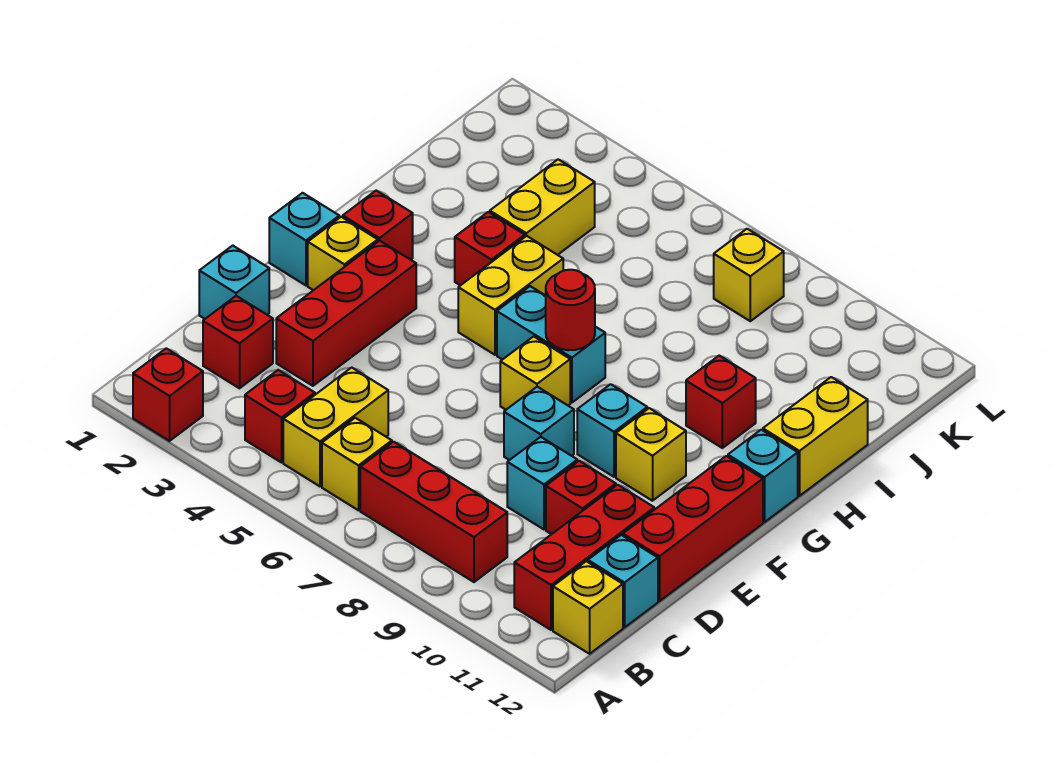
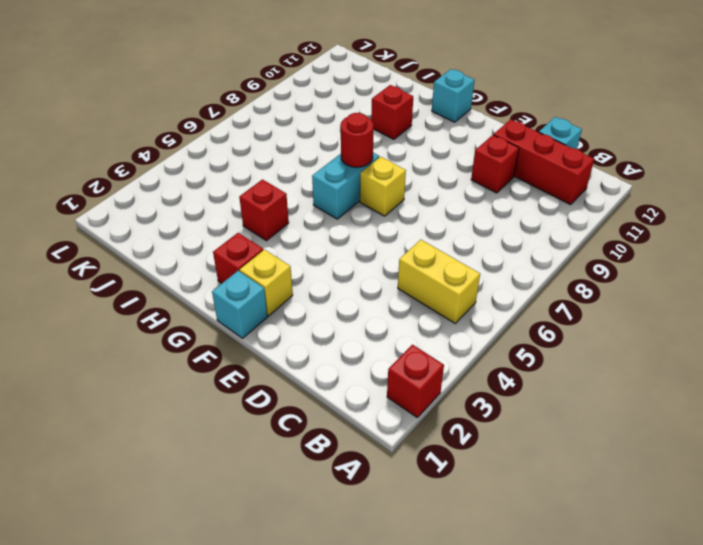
none -> red brick B4 level 1
none -> yellow brick B6 level 1
none -> red brick B7:B9 level 1
none -> yellow brick B12 level 1

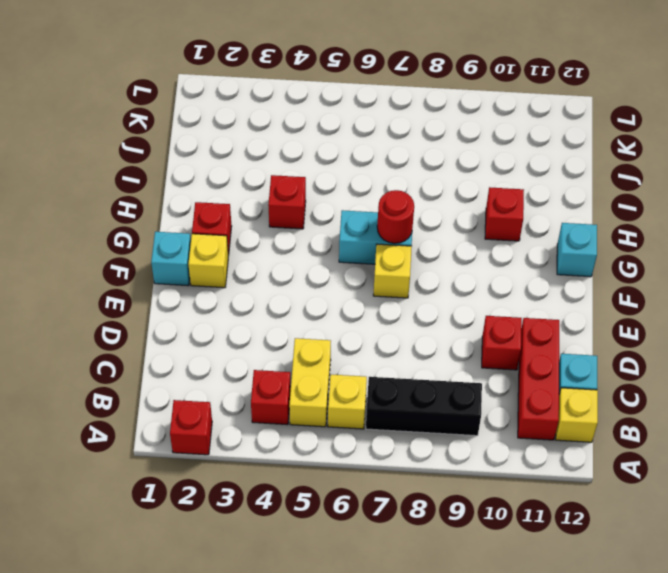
black brick B7:B9 level 1 -> red brick B7:B9 level 1
none -> red brick C2 level 1
none -> cyan brick D1 level 1
none -> red brick D3:F3 level 1
none -> cyan brick D9 level 1

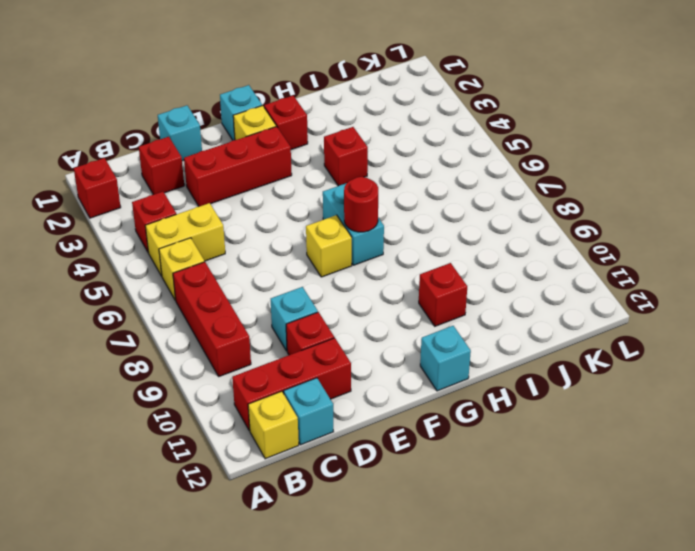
none -> red brick D12:F12 level 1
none -> cyan brick E8 level 1
none -> cyan brick F9 level 1
none -> yellow brick F10 level 1

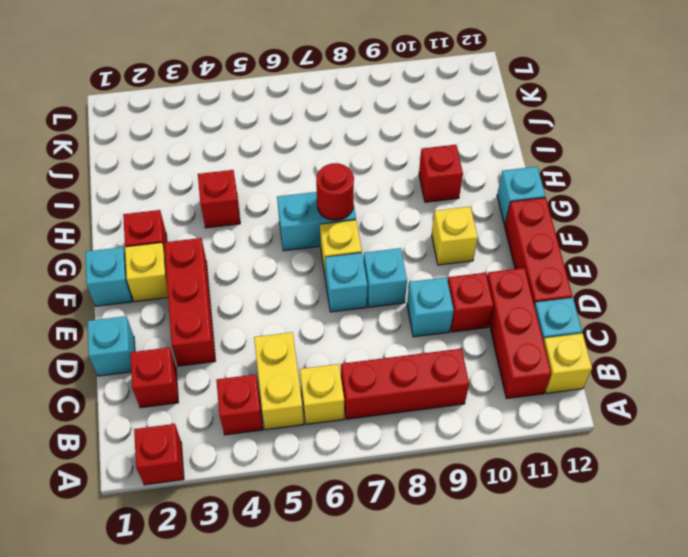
cyan brick E7 level 1 -> cyan brick F9 level 1
none -> yellow brick G5:H5 level 1
none -> yellow brick H12:I12 level 1
none -> yellow brick I4:J4 level 1
none -> yellow brick K8 level 1

